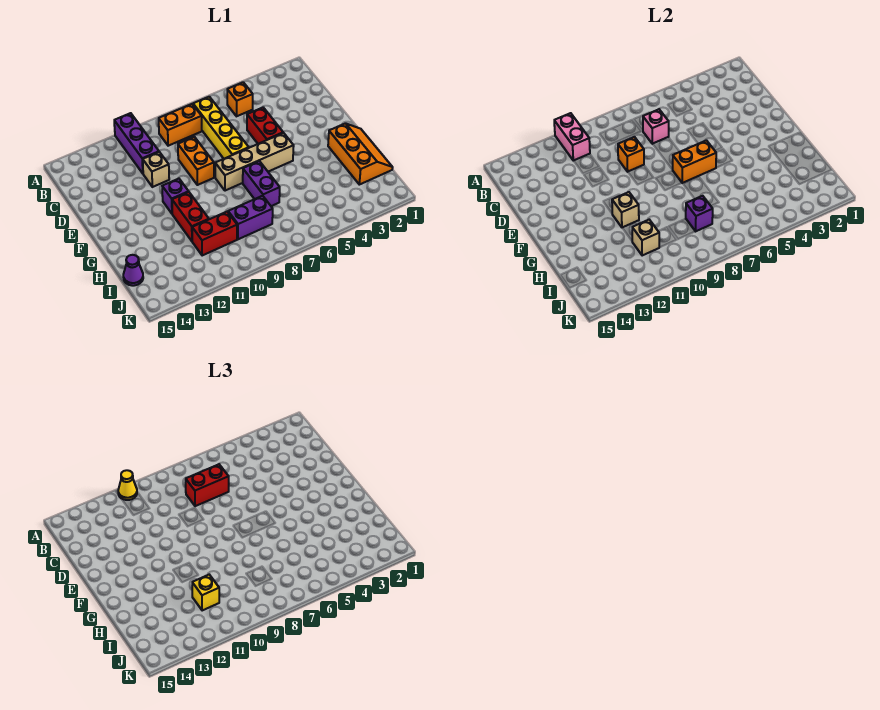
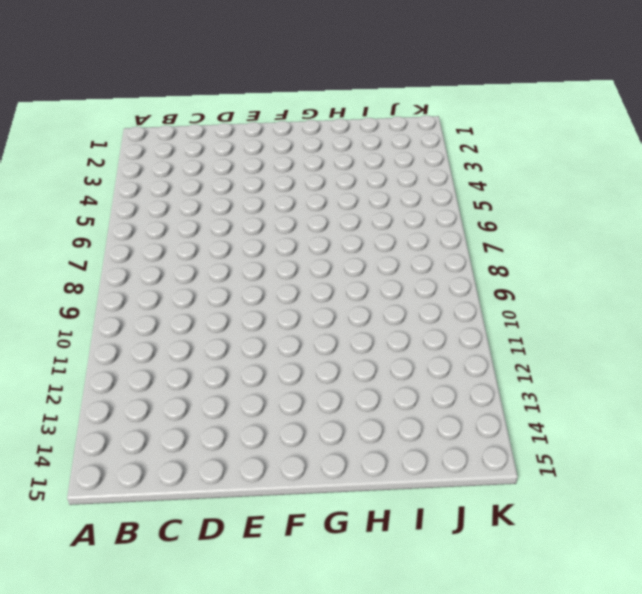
none -> purple brick A11:C11 level 1
none -> orange brick B5 level 1
none -> yellow brick B7:E7 level 1

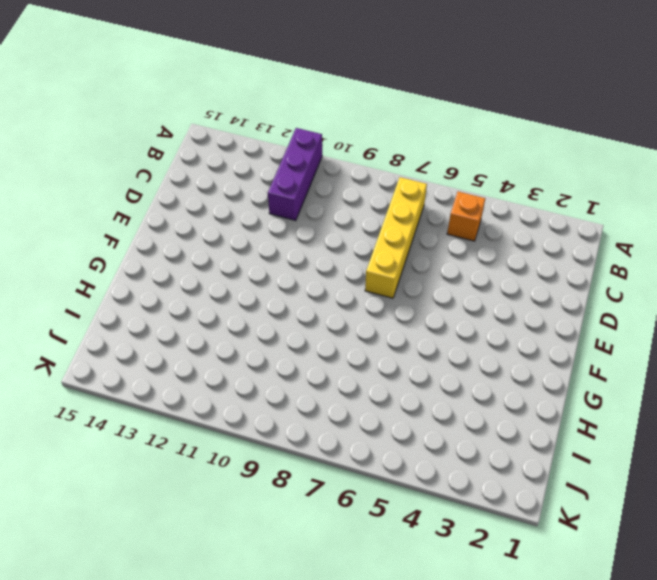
none -> orange brick B8:B9 level 1
none -> red brick D5:E5 level 1
none -> orange brick D9:E9 level 1

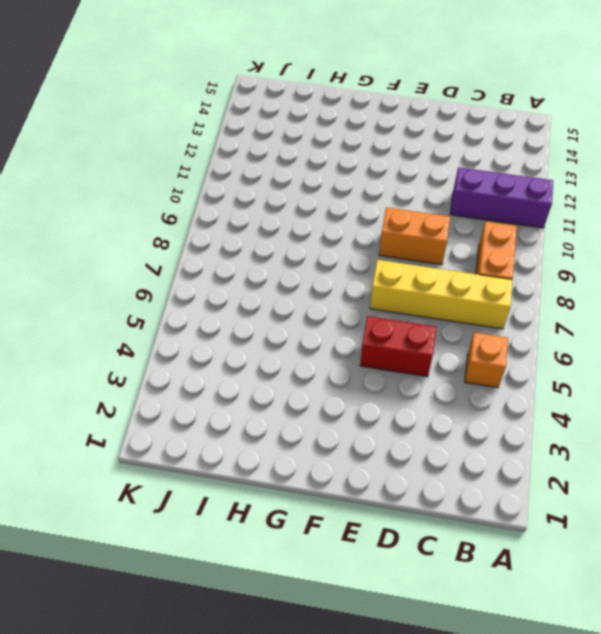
none -> tan brick D11 level 1
none -> tan brick F5:F8 level 1
none -> purple brick F11 level 1

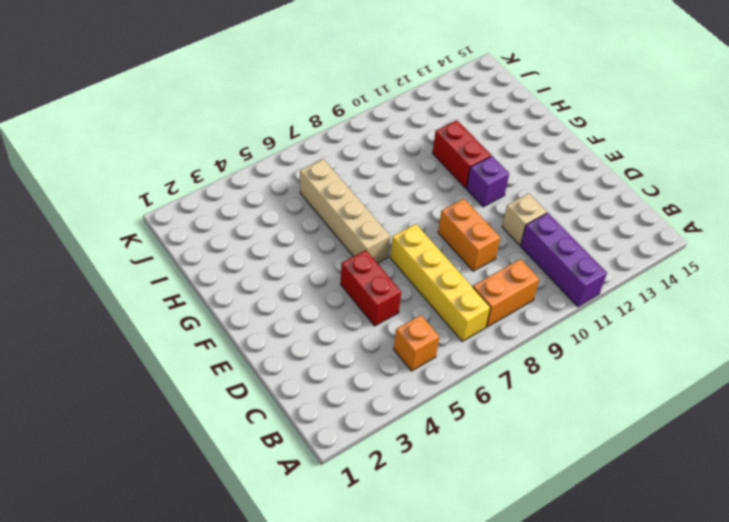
tan brick F6:I6 level 1 -> tan brick F5:F8 level 1
none -> orange slope G1:I2 level 1 top 2
none -> purple brick G7:H7 level 1
none -> purple brick I8:I9 level 1

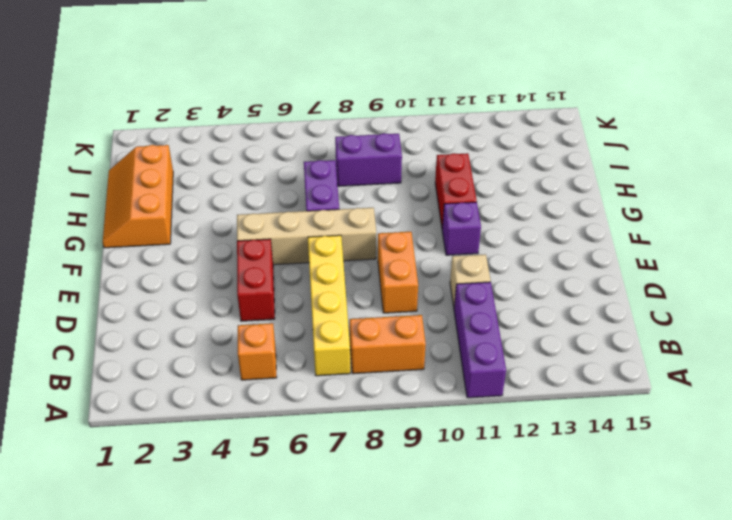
none -> red brick I10:I11 level 1
none -> purple cone I15 level 1
none -> pink brick A11:B11 level 2

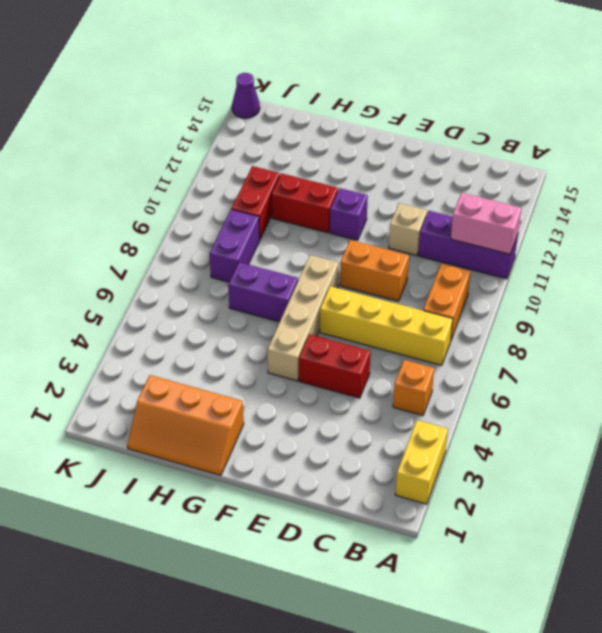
yellow brick A2:A3 level 1 -> none
purple cone K15 level 1 -> purple cone I15 level 1
none -> pink brick C7 level 2
none -> orange brick D9 level 2
none -> orange brick F6:F7 level 2

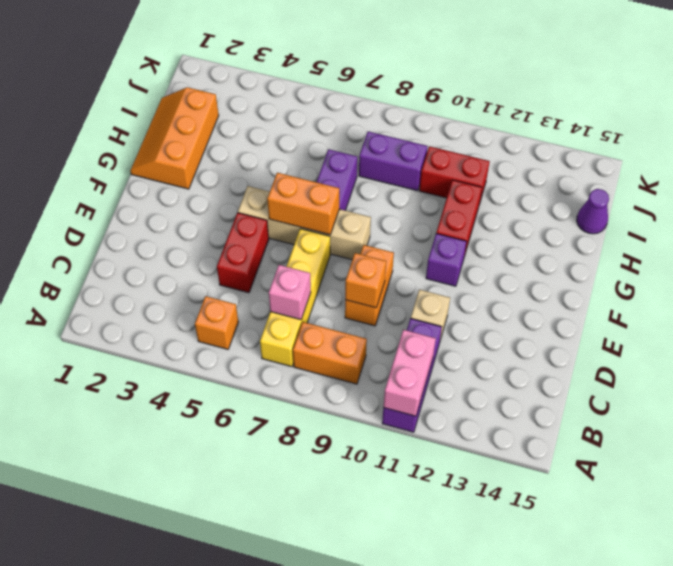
none -> tan brick G11 level 2
none -> purple brick I8 level 2
none -> tan brick I11 level 2

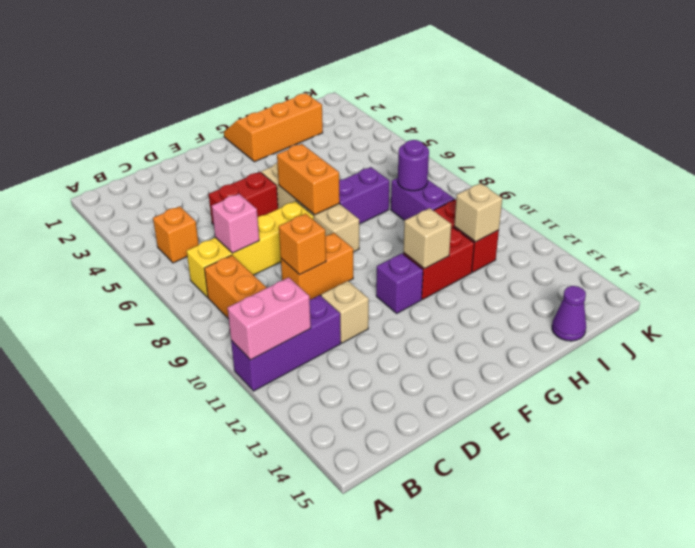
purple round brick I8 level 2 -> purple brick I8 level 2
none -> yellow cone A11 level 3
none -> red brick C7:C8 level 3
none -> yellow brick I11 level 3

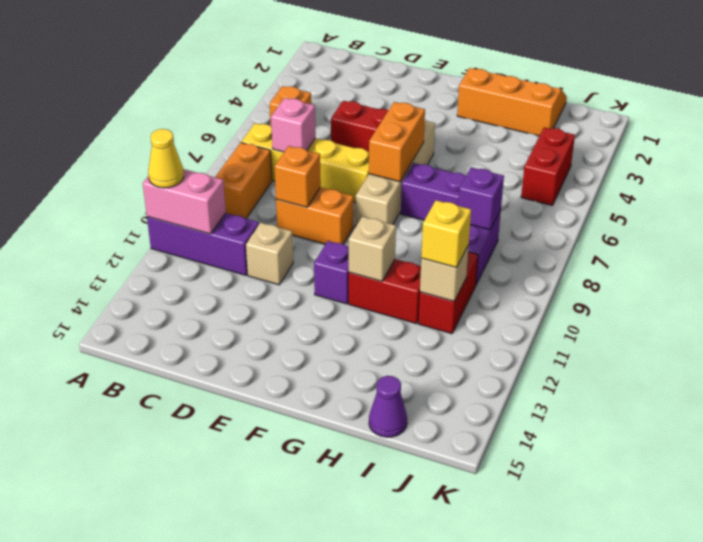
red brick J4:J5 level 1 -> red brick C7:C8 level 3

